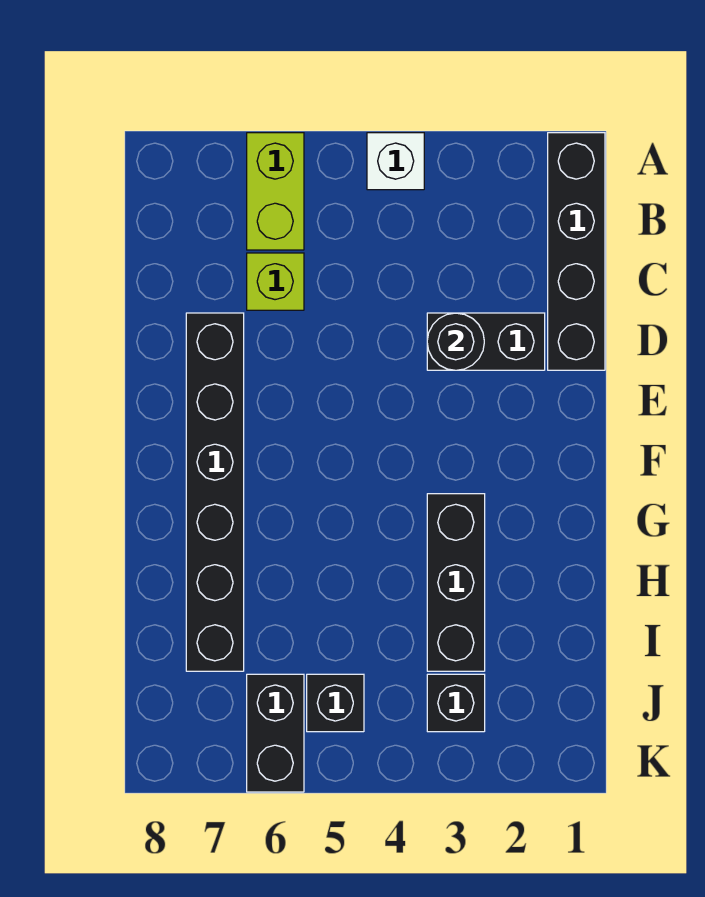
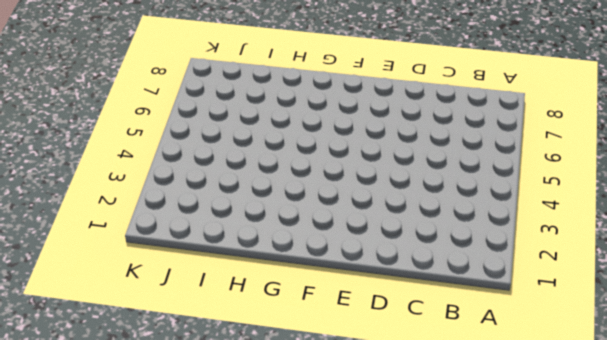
none -> black brick A1:D1 level 1
none -> white brick A4 level 1

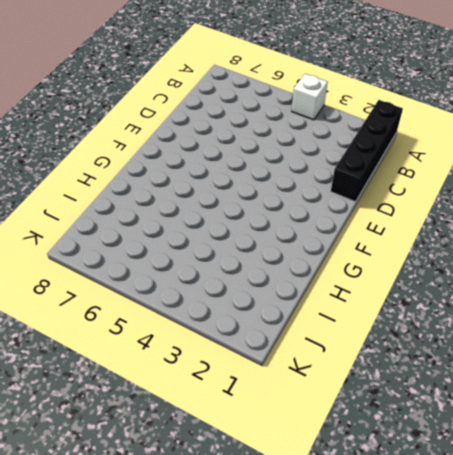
none -> lime brick A6:B6 level 1
none -> lime brick C6 level 1

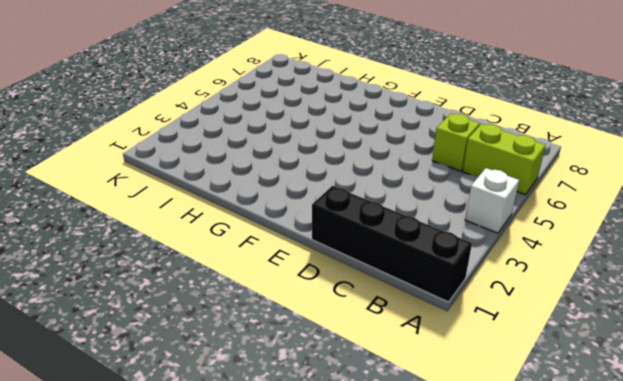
none -> black brick D2:D3 level 1
none -> black brick D7:I7 level 1

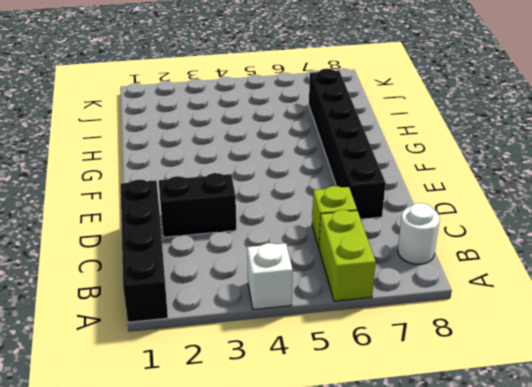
white round brick B8 level 1 -> none
none -> black brick G3:I3 level 1
none -> black brick J3 level 1

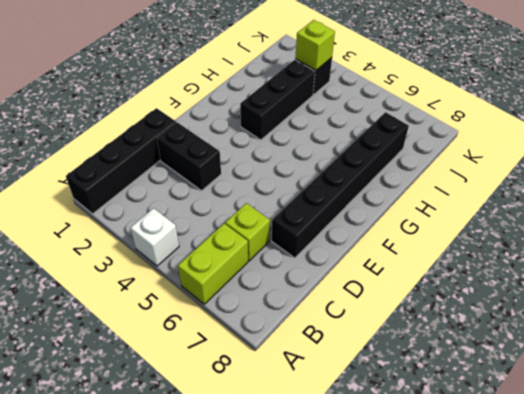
lime brick J3 level 2 -> none
none -> black brick J5 level 1
none -> black brick J6:K6 level 1

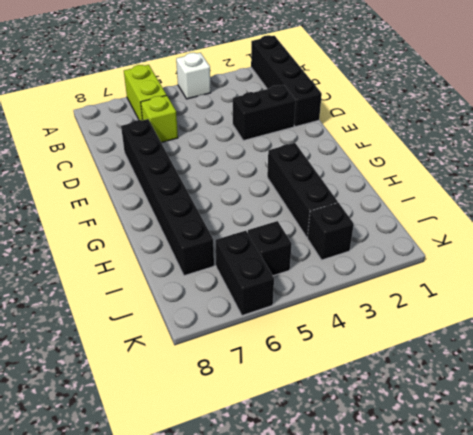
none -> black round brick D3 level 2

